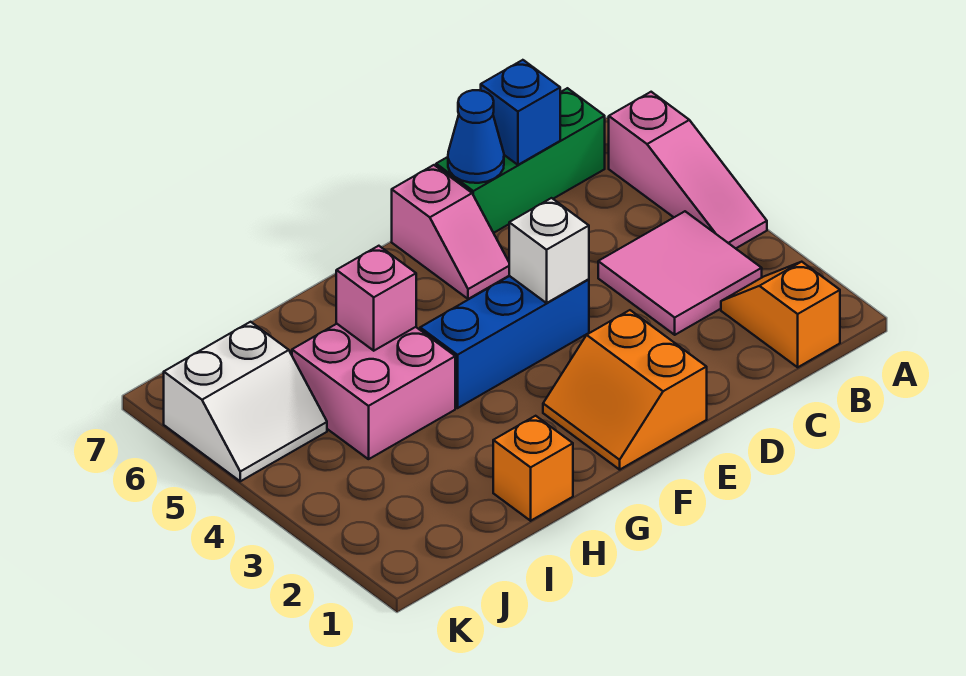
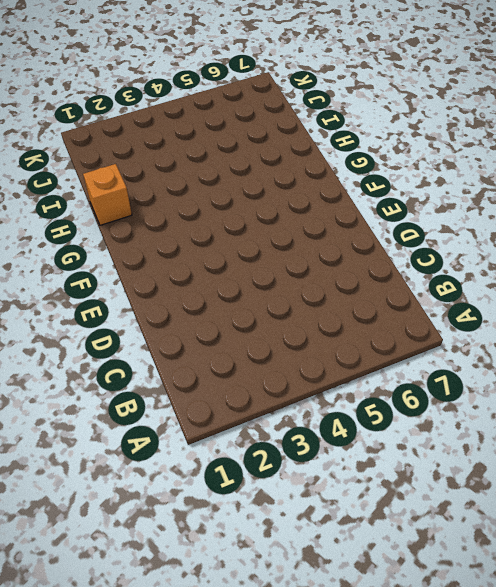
none -> pink slope A4:A6 level 1 top 6
none -> orange slope B1:B2 level 1 top 1
none -> pink tile B3:C4 level 1

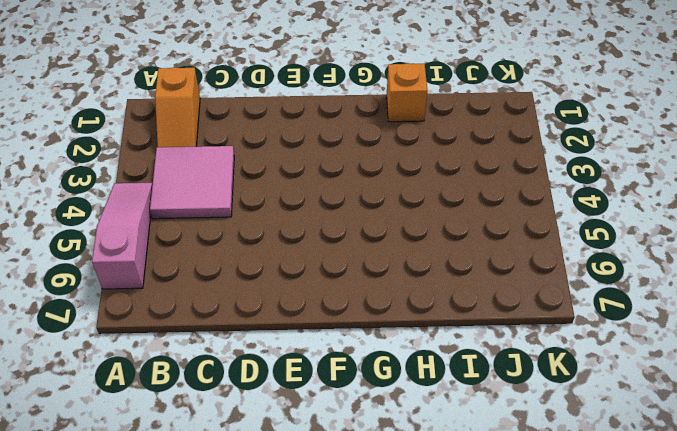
none -> green brick B7:D7 level 1
none -> orange slope E1:F2 level 1 top E
none -> blue brick E4:G4 level 1

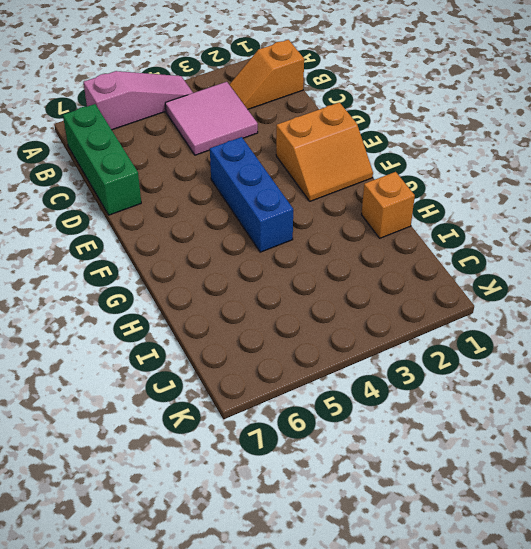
none -> pink slope E6:E7 level 1 top 7
none -> pink brick H4:I5 level 1
none -> white slope J5:K6 level 1 top 6

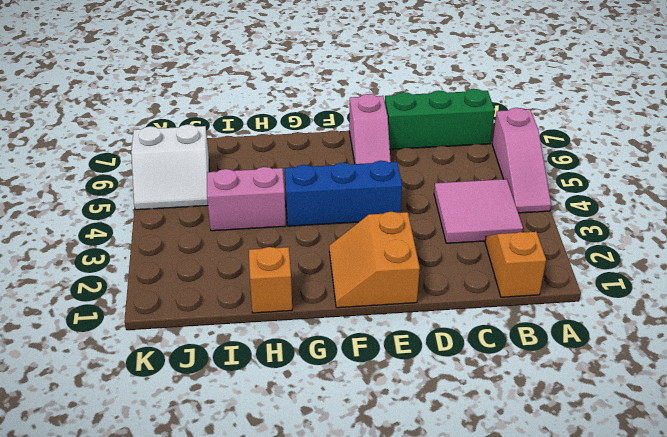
pink brick H4:I4 level 1 -> pink brick H4:I5 level 1
none -> blue brick C7 level 2
none -> blue cone D7 level 2
none -> white brick E4 level 2

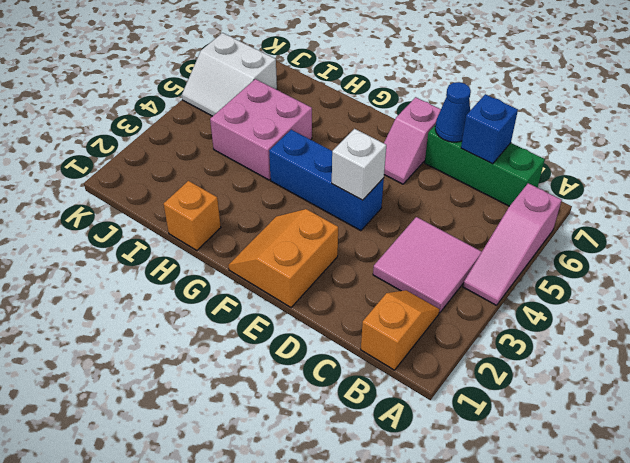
none -> pink brick H5 level 2

